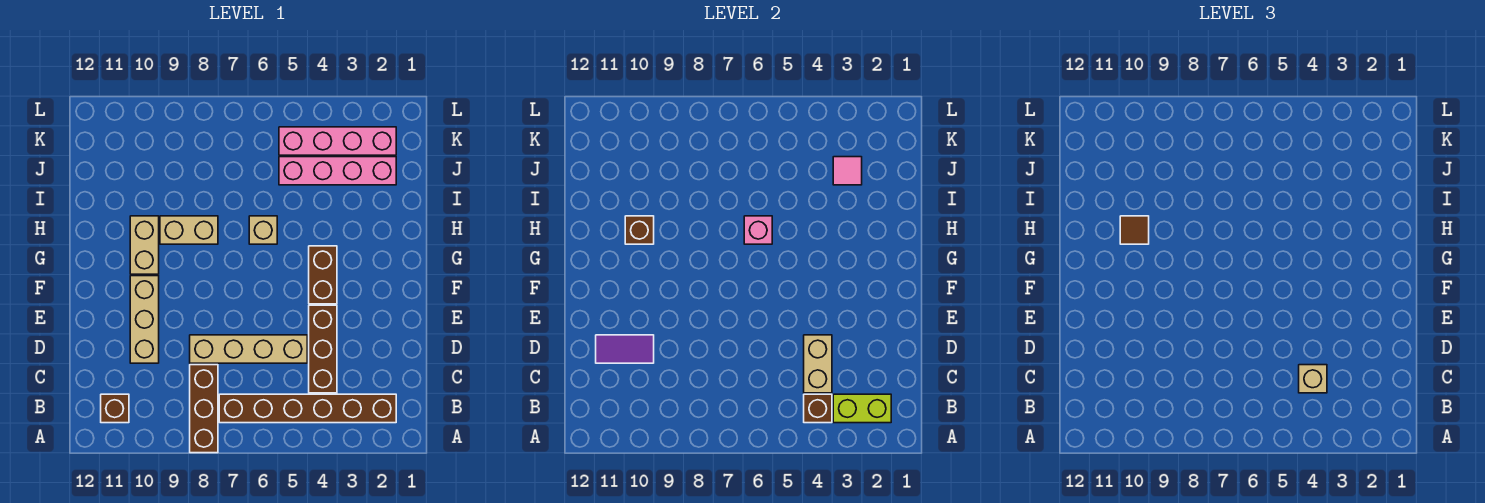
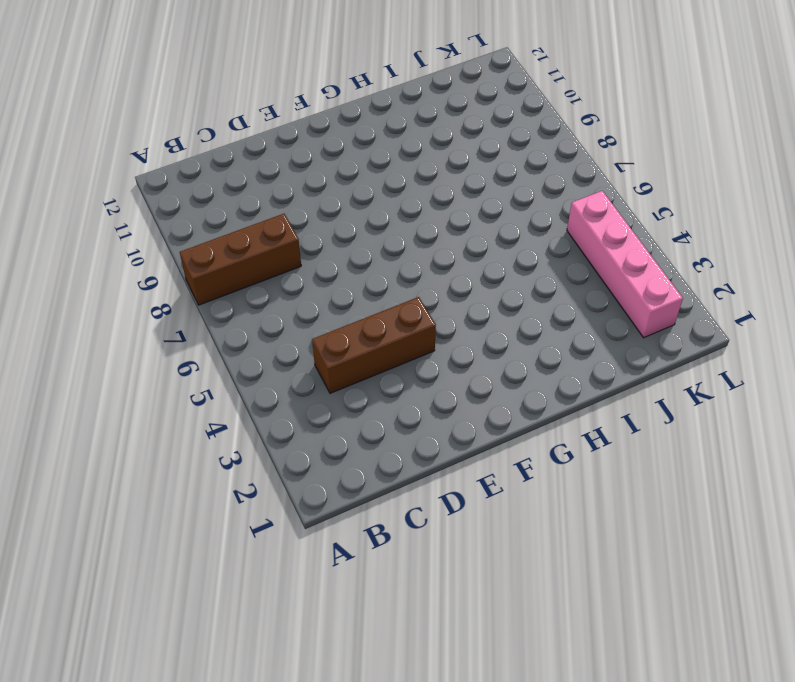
none -> brown brick B2:B7 level 1
none -> brown brick B11 level 1
none -> tan brick D5:D8 level 1

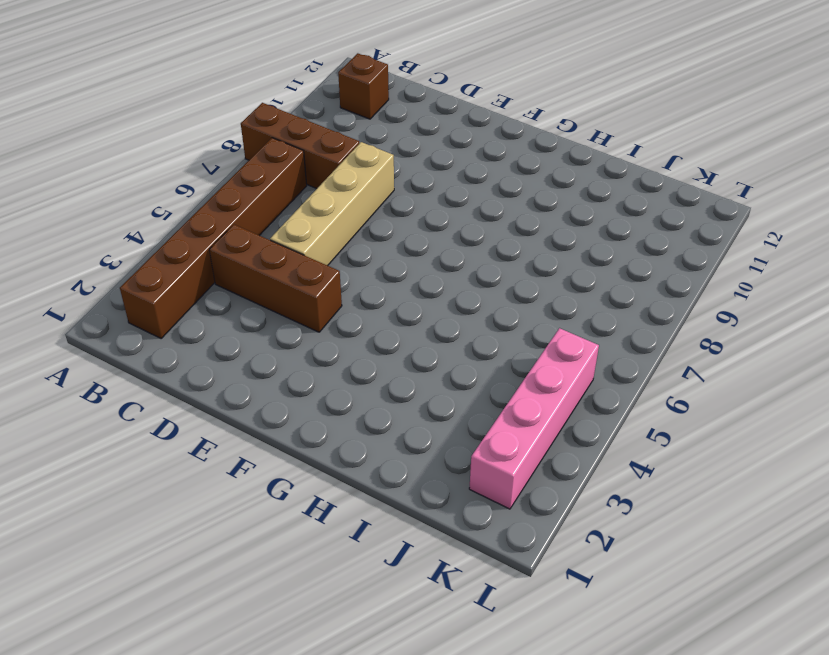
none -> tan brick D10:F10 level 1
none -> brown brick F4:G4 level 1
none -> tan brick G10:H10 level 1

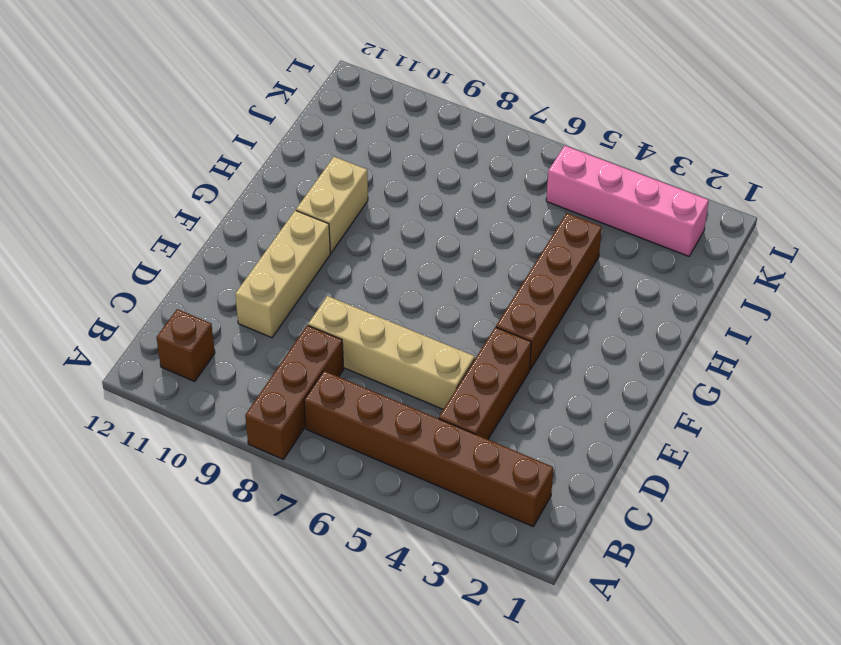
brown brick F4:I4 level 1 -> brown brick F4:G4 level 1
none -> tan brick H6 level 1
none -> tan brick H8:H9 level 1
none -> pink brick J2:J5 level 1

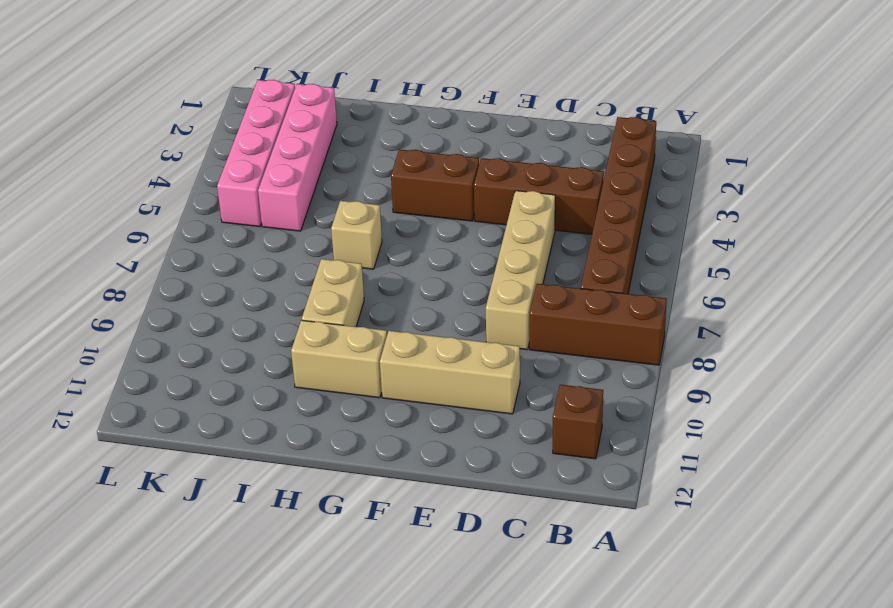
none -> lime brick B2:B3 level 2
none -> brown brick B4 level 2
none -> tan brick C4:D4 level 2

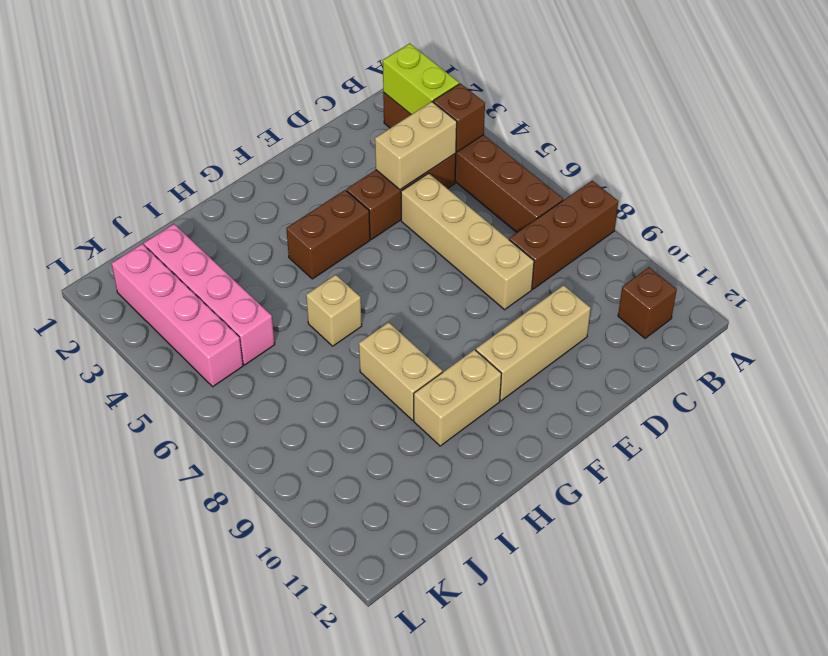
none -> purple tile D10:D11 level 2
none -> pink brick H6 level 2
none -> brown brick H10 level 2

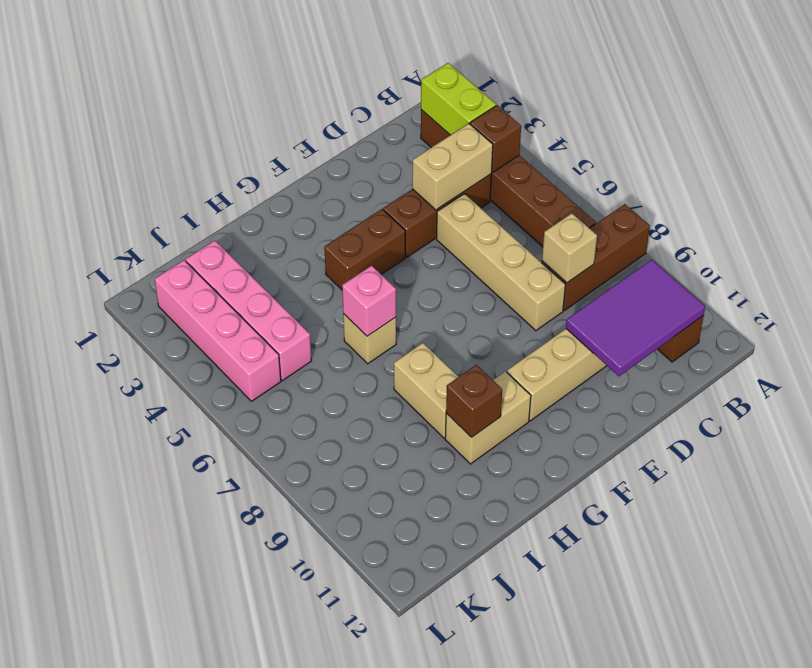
purple tile B10:D11 level 2 -> purple tile D10:D11 level 2
tan brick C8 level 2 -> tan brick C4 level 3
none -> pink tile J3 level 2
none -> brown tile H10 level 3

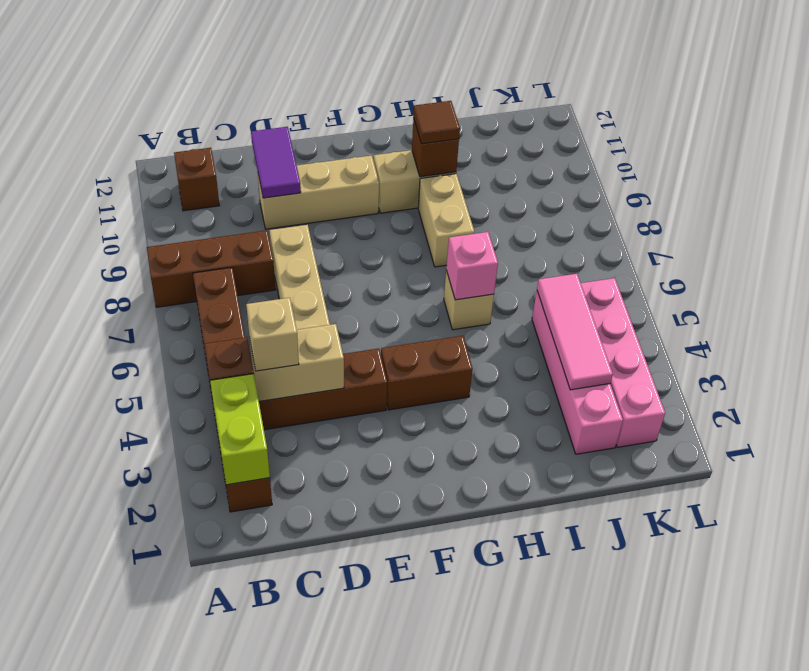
pink tile J3:J5 level 2 -> pink tile J3 level 2

